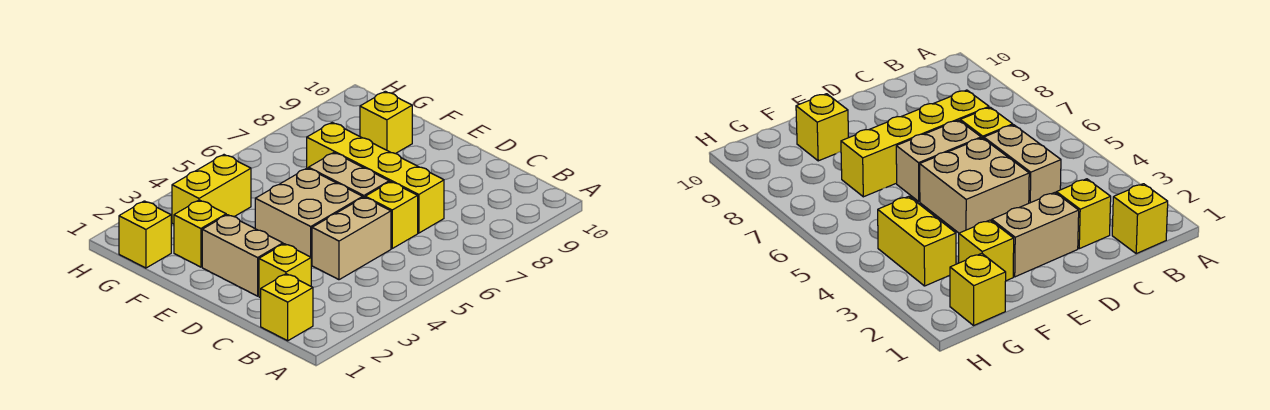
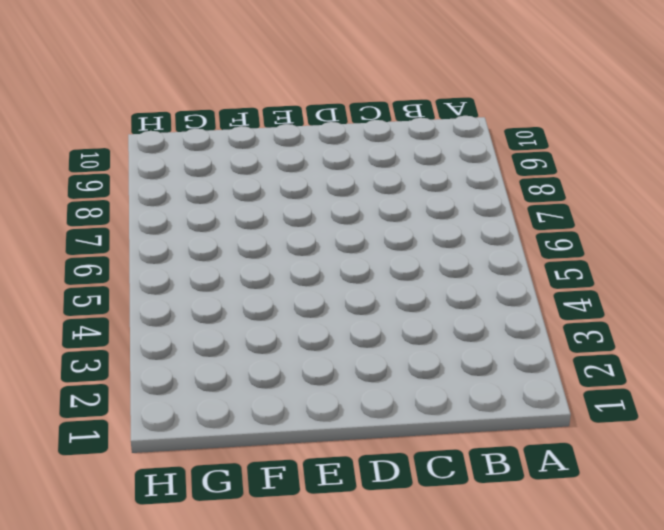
none -> yellow brick B1 level 1
none -> yellow brick C2 level 1
none -> tan brick C4:C5 level 1

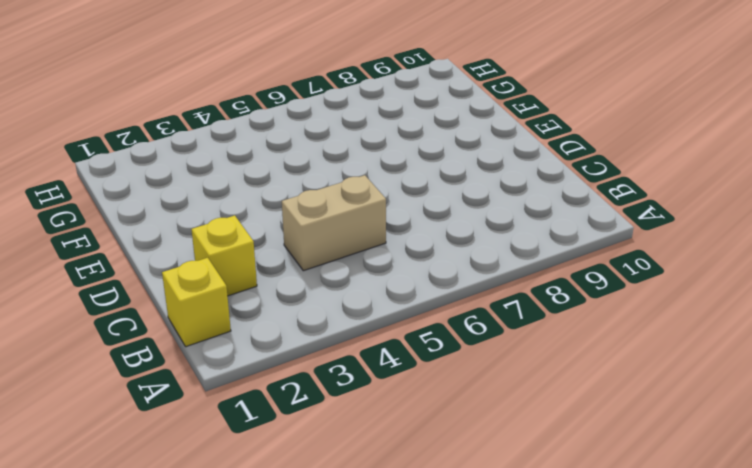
none -> yellow brick C6 level 1
none -> yellow brick C7:F7 level 1
none -> tan brick D2:E2 level 1

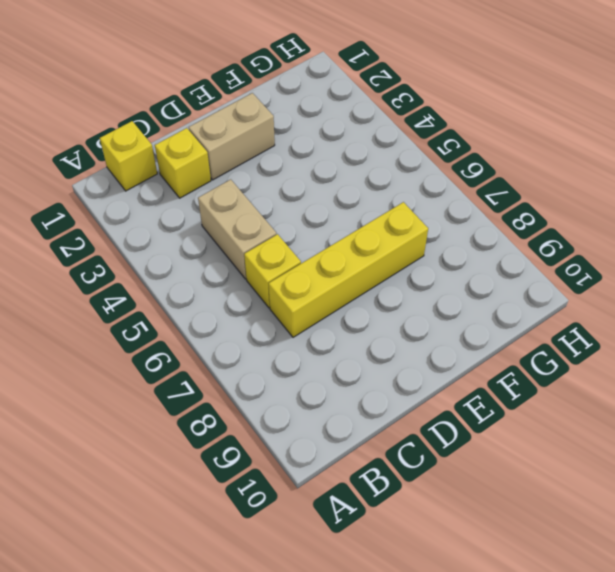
none -> tan brick D4:E5 level 1
none -> tan brick D6:E6 level 1
none -> yellow brick F2 level 1

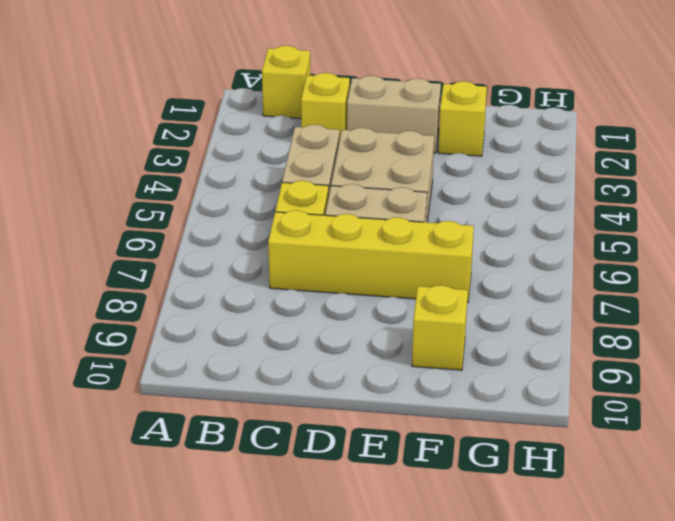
none -> yellow brick G1 level 1
none -> yellow brick G3:G4 level 1

